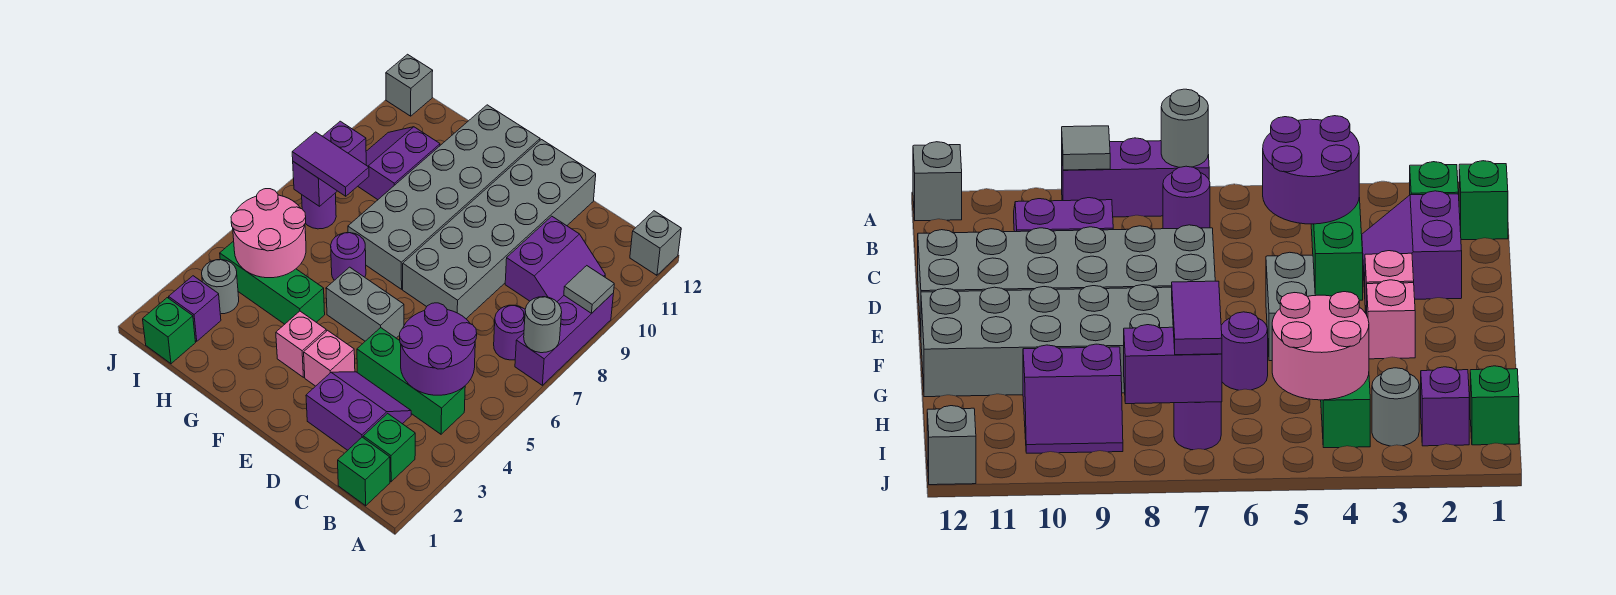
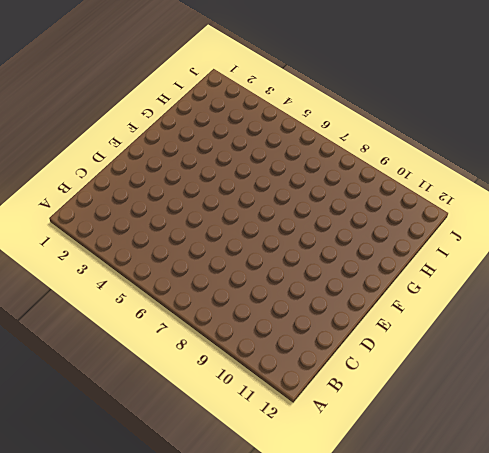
none -> purple brick A7:A9 level 1
none -> grey brick A12 level 1
none -> green brick B1 level 1

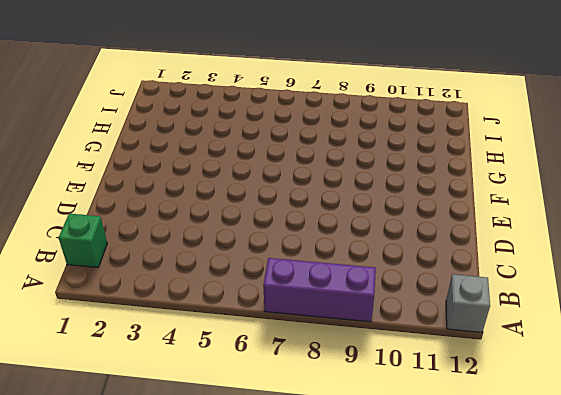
none -> green brick B2 level 1
none -> green brick B4:D4 level 1
none -> purple round brick B7 level 1

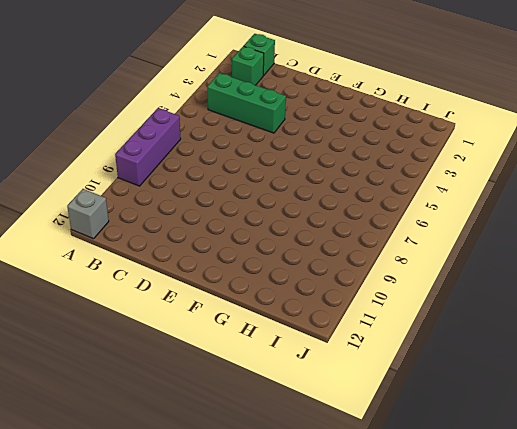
none -> purple round brick B7 level 1
none -> purple slope B9:C10 level 1 top C
none -> purple slope C2:D3 level 1 top 2

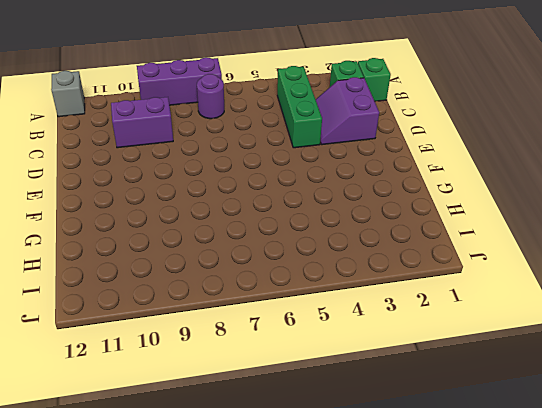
none -> grey brick D7:E12 level 1
none -> pink brick E3 level 1
none -> grey brick E5:F5 level 1

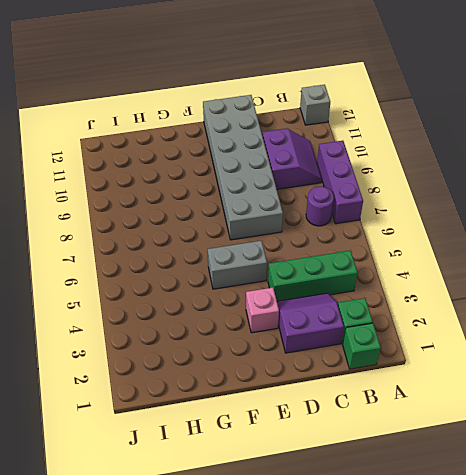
none -> pink brick F3 level 1
none -> grey brick F7:G12 level 1
none -> green brick G4:I4 level 1

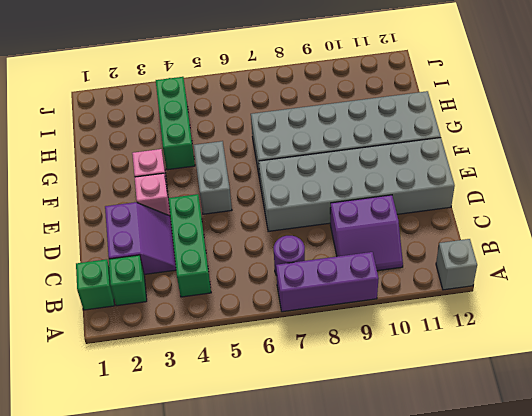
none -> purple round brick G6 level 1
none -> purple slope H9:I10 level 1 top H
none -> green brick I1 level 1

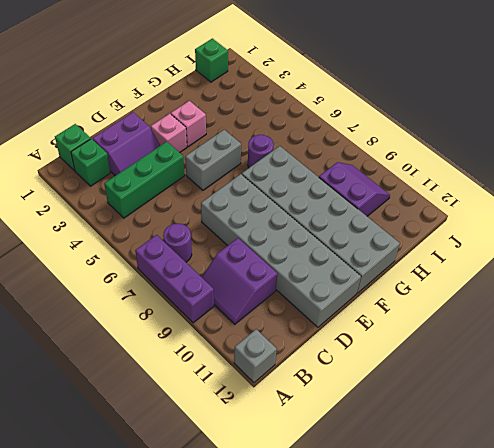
none -> green brick G4:I4 level 1
none -> purple brick I2 level 1
none -> grey round brick I3 level 1

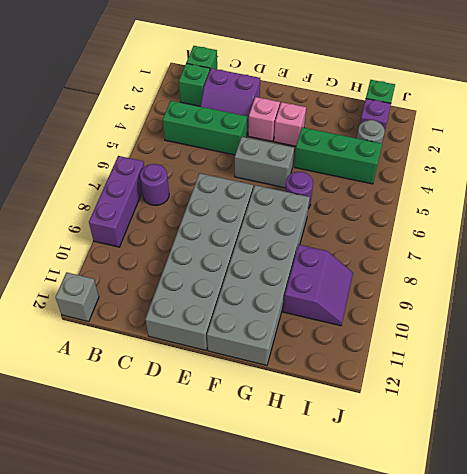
none -> purple slope B9:C10 level 1 top C
none -> purple round brick I7 level 1
none -> grey brick J12 level 1

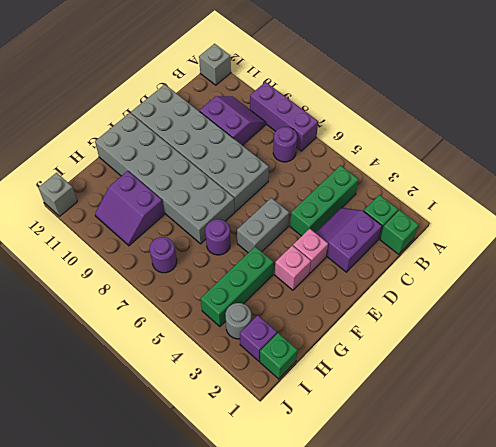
none -> grey round brick A7 level 2
none -> grey tile A9 level 2
none -> purple round brick B4:C5 level 2

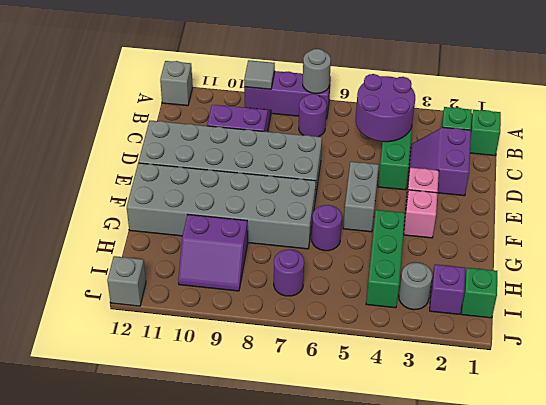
none -> pink round brick H4:I5 level 2
none -> purple brick I7:I8 level 2
none -> purple tile H7:I7 level 3

